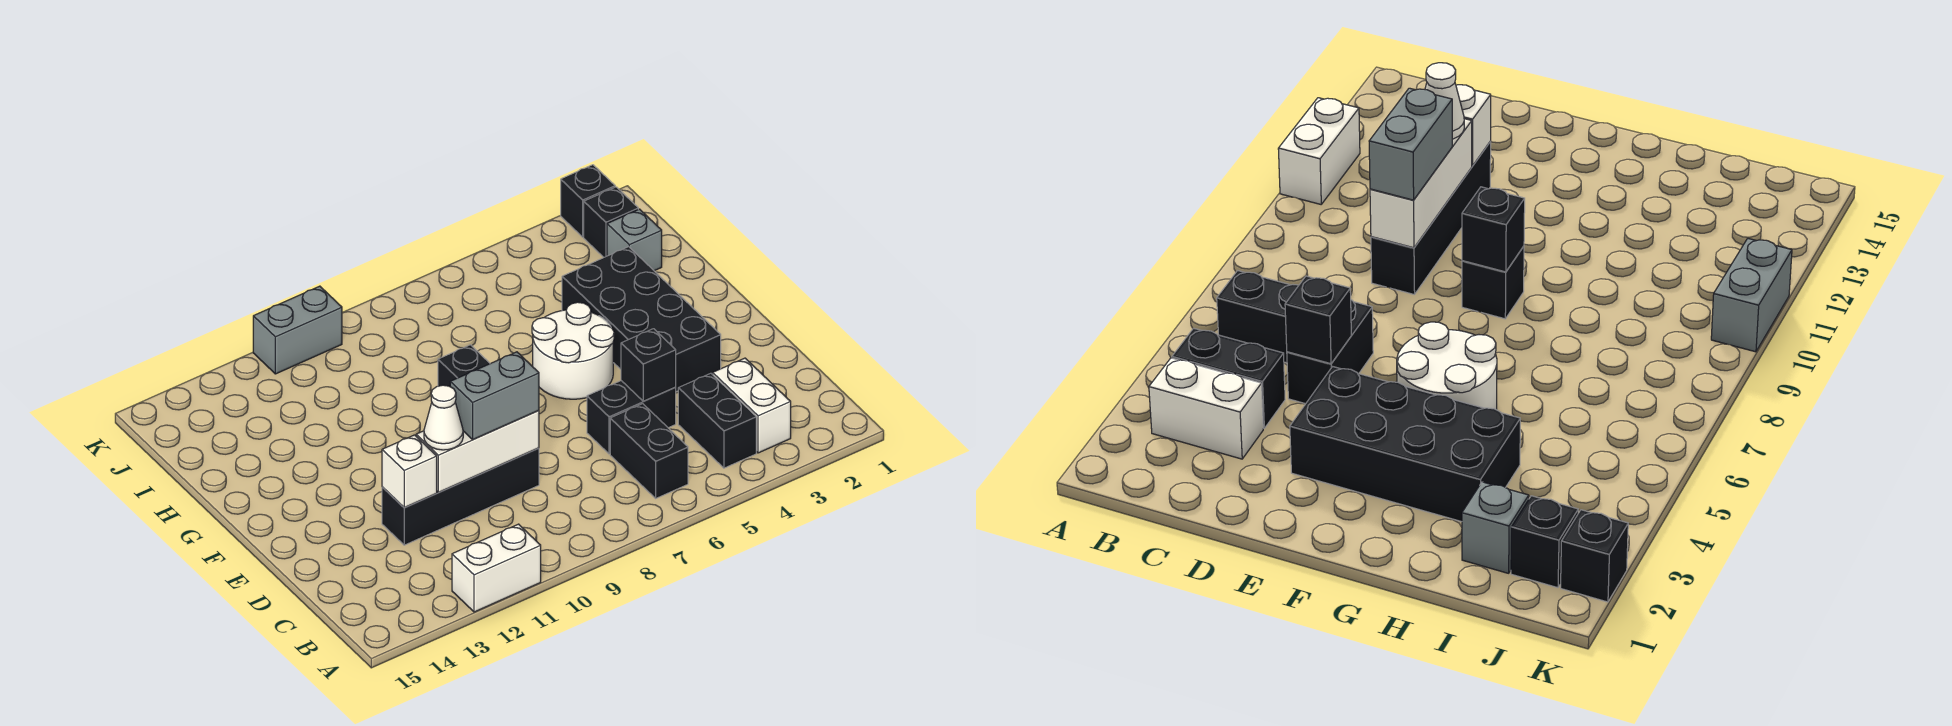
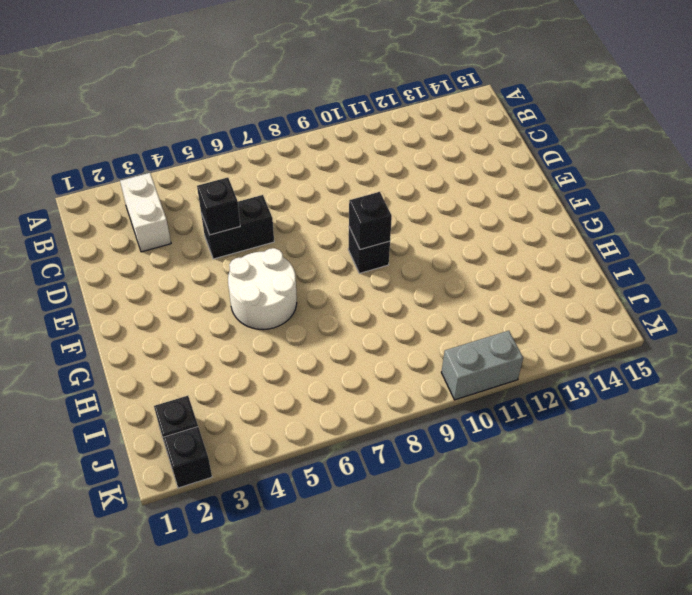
none -> white brick A11:A12 level 1
none -> black brick B4:C4 level 1
none -> black brick B6:C6 level 1

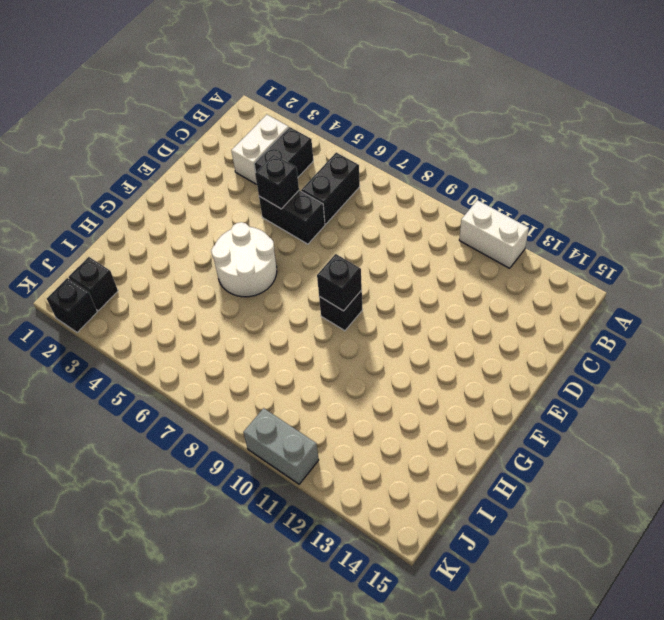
none -> black brick D9:D12 level 1
none -> black brick E3:H4 level 1
none -> grey brick I2 level 1

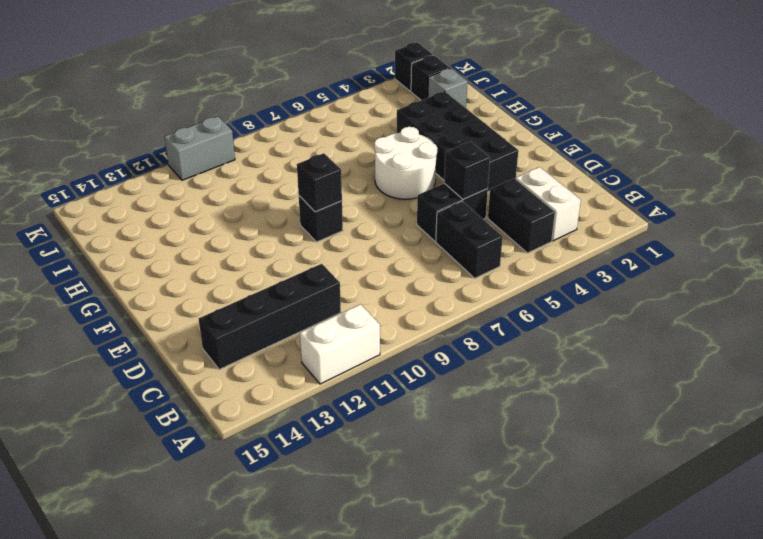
black brick C11:C14 level 1 -> black brick D9:D12 level 1
none -> white brick D9:D11 level 2
none -> white brick D12 level 2
none -> grey brick D9:D10 level 3

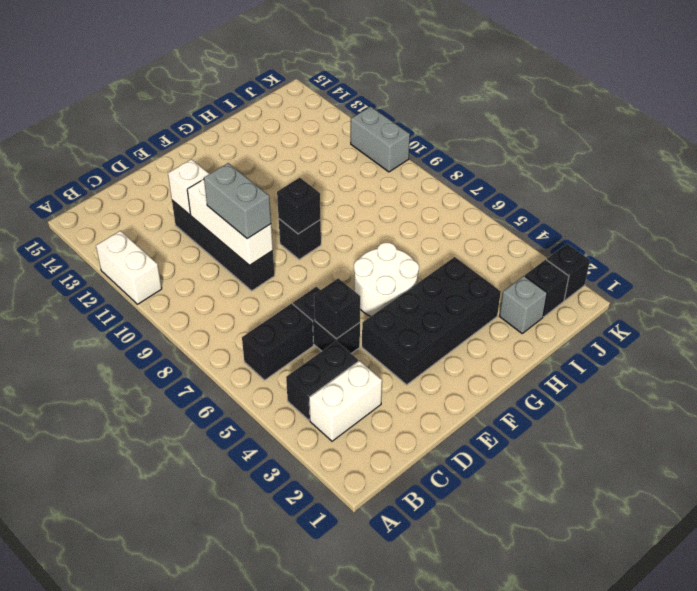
none -> white cone D11 level 3

